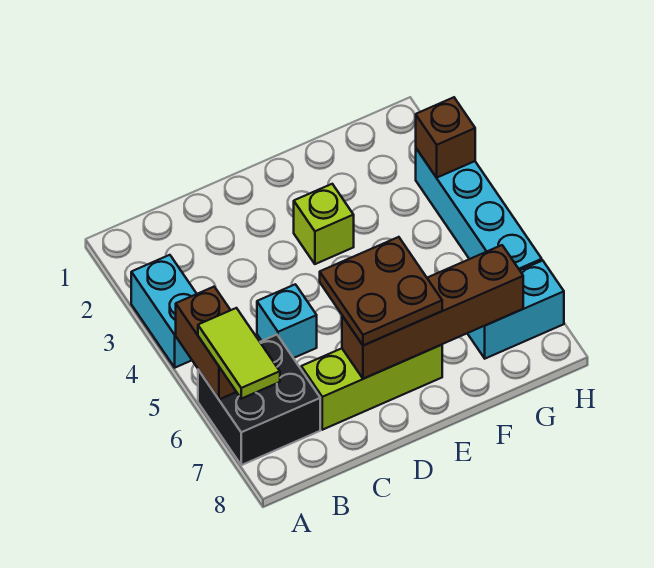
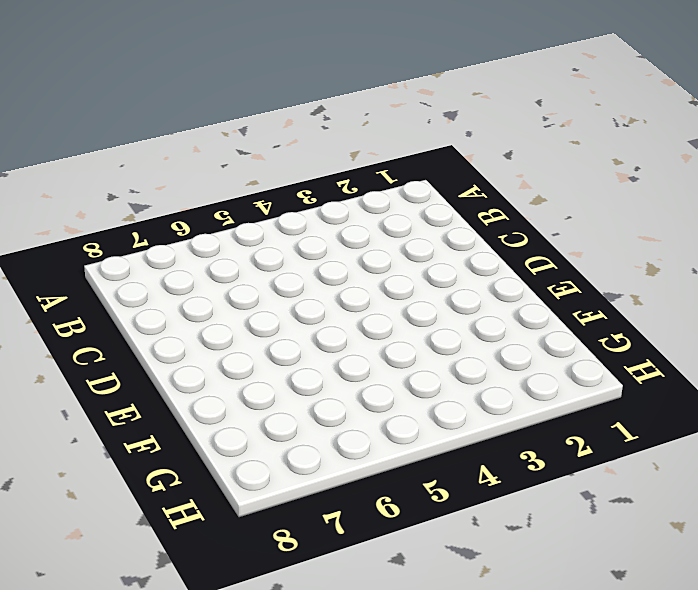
none -> cyan brick A3:A4 level 1
none -> black brick A6:B7 level 1
none -> cyan brick C5 level 1

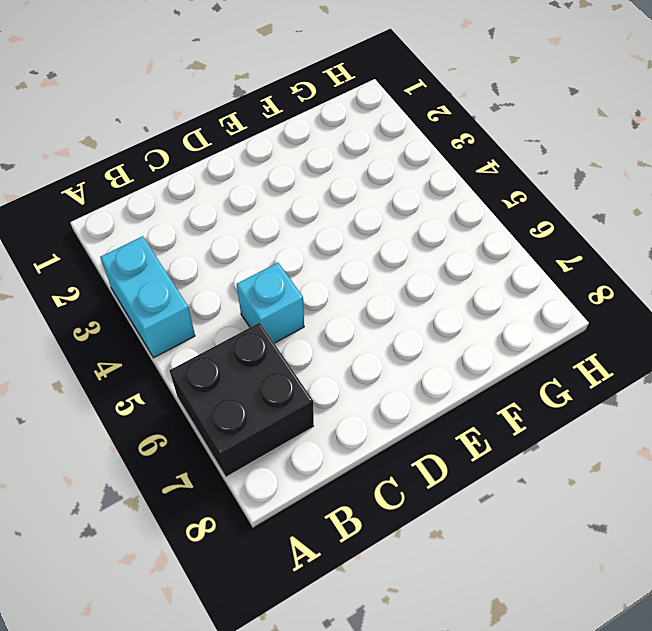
none -> lime brick C7:E7 level 1
none -> lime brick E3 level 1
none -> cyan brick G7:H7 level 1

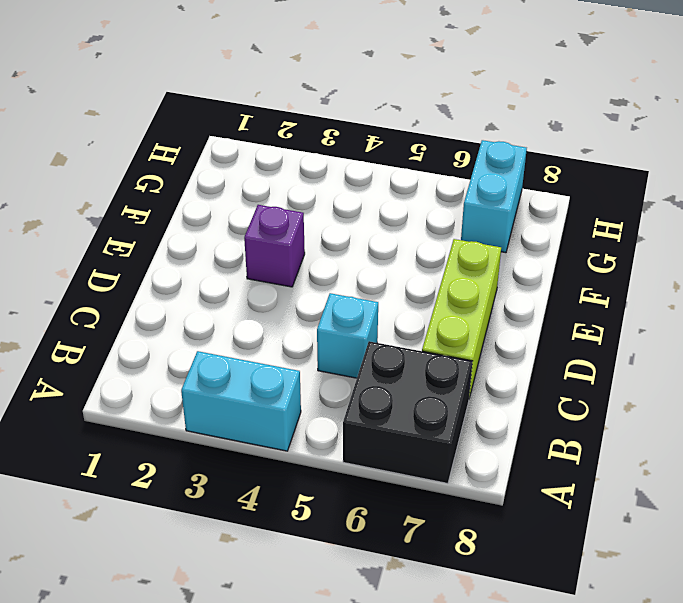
purple brick E3 level 1 -> lime brick E3 level 1
none -> cyan brick H3:H6 level 1
none -> brown brick A5:A6 level 2
none -> brown brick D7:G7 level 2

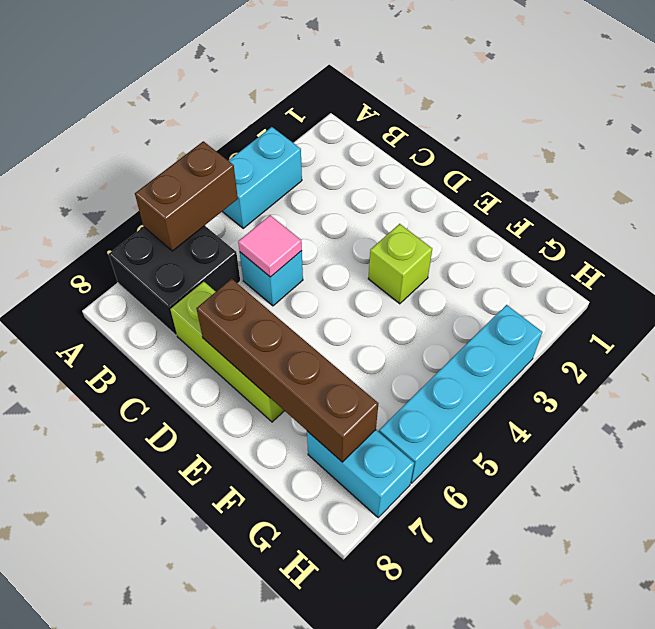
pink tile C5 level 2 -> none
none -> brown brick H3 level 2
none -> lime tile A6:A7 level 3
none -> brown plate D6:E7 level 3

